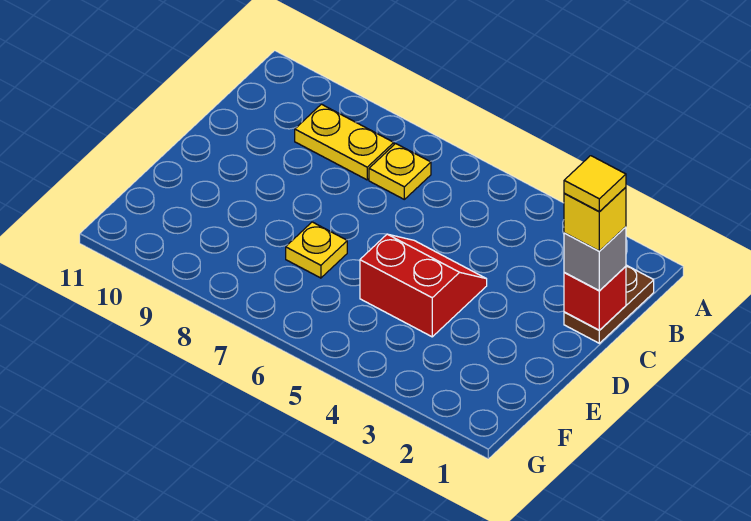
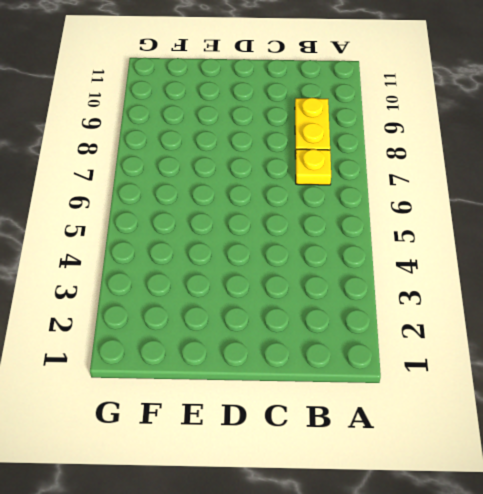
none -> brown plate B1:C1 level 1
none -> red slope D4:E5 level 1 top E

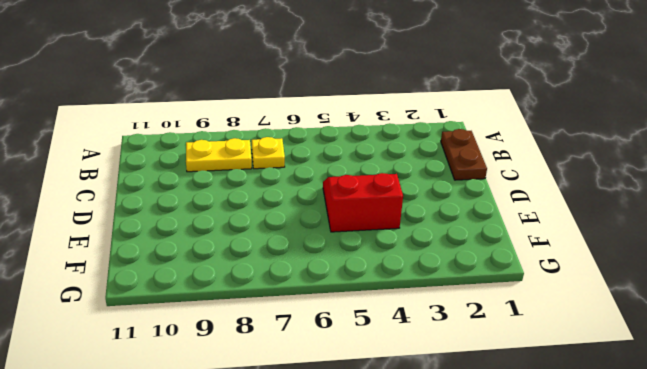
none -> yellow plate E7 level 1
none -> red brick C1 level 2

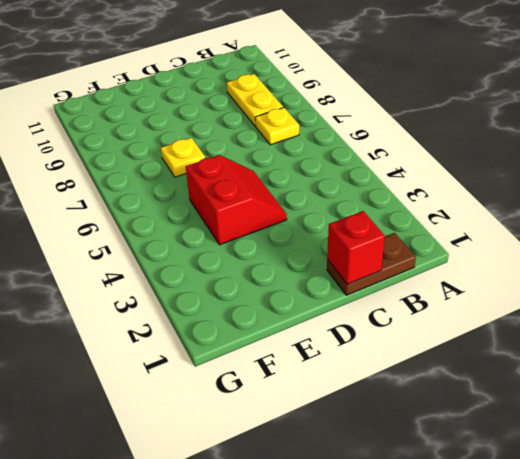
none -> grey brick C1 level 3
none -> yellow brick C1 level 4

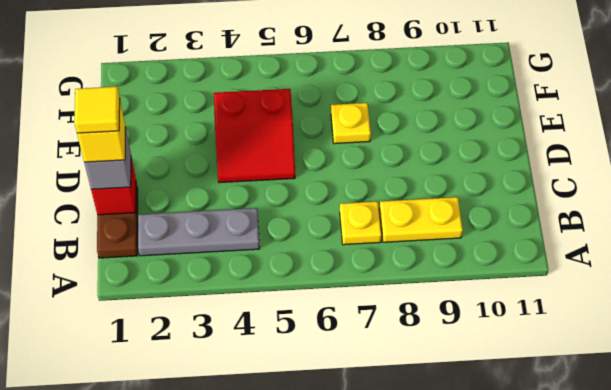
grey plate B2:B4 level 1 -> none

